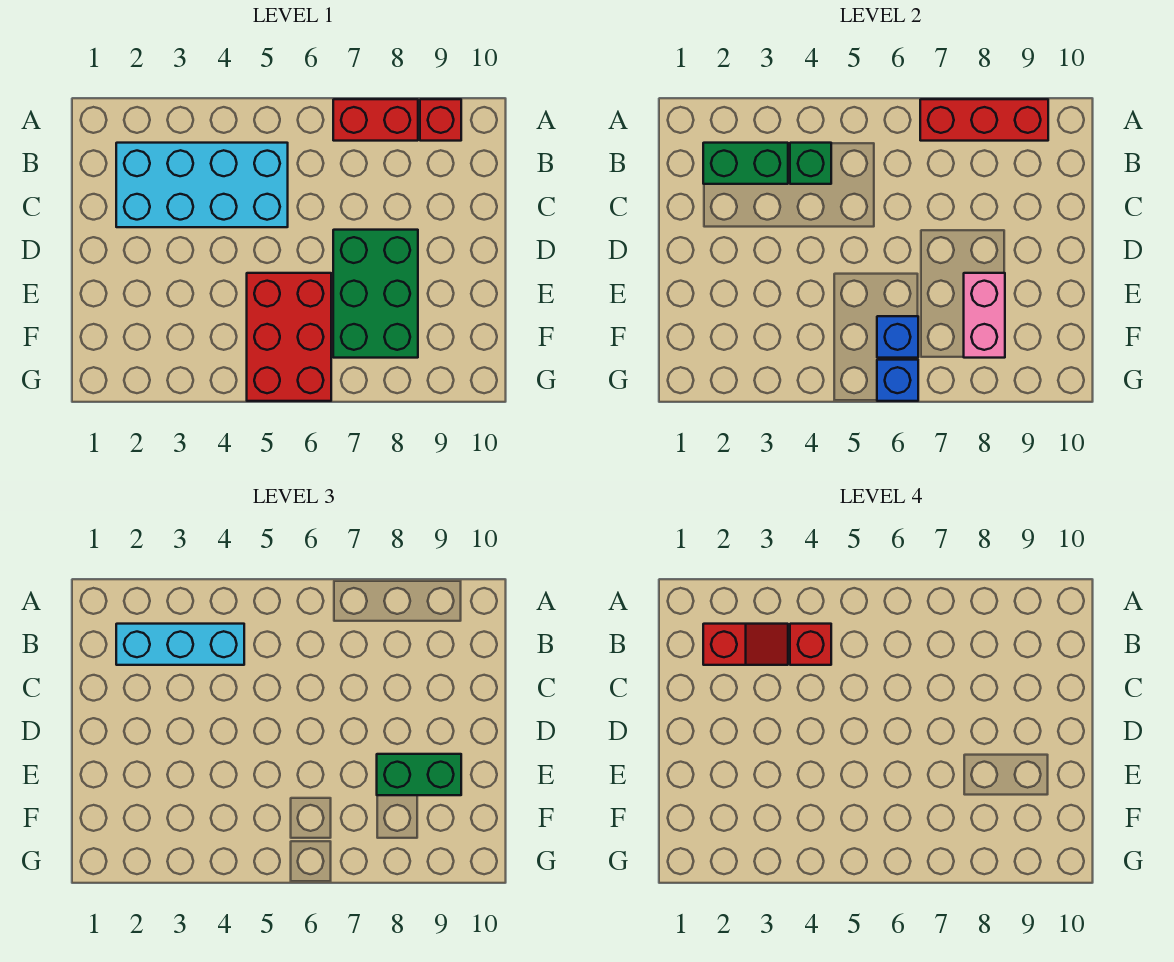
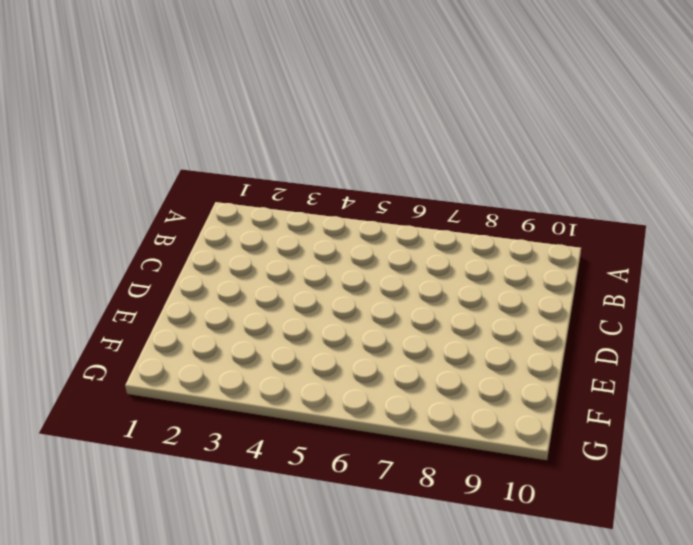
none -> red brick A7:A8 level 1
none -> red brick A9 level 1
none -> cyan brick B2:C5 level 1

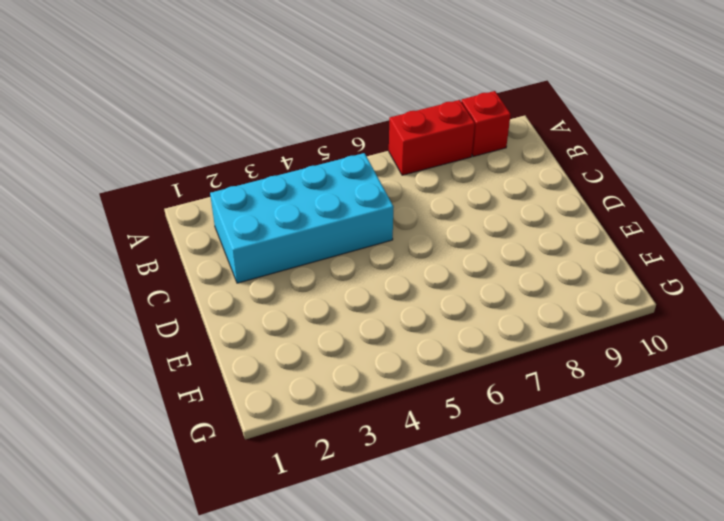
none -> green brick D7:F8 level 1
none -> red brick E5:G6 level 1
none -> red brick A7:A9 level 2

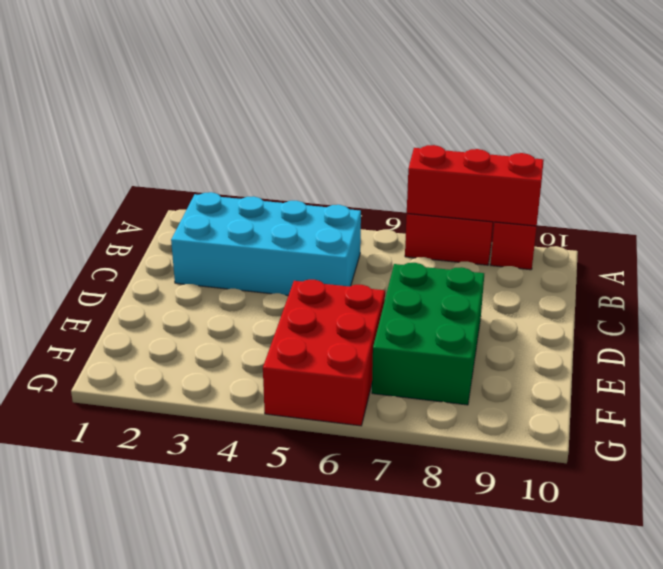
none -> green brick B2:B3 level 2
none -> green brick B4 level 2
none -> pink brick E8:F8 level 2

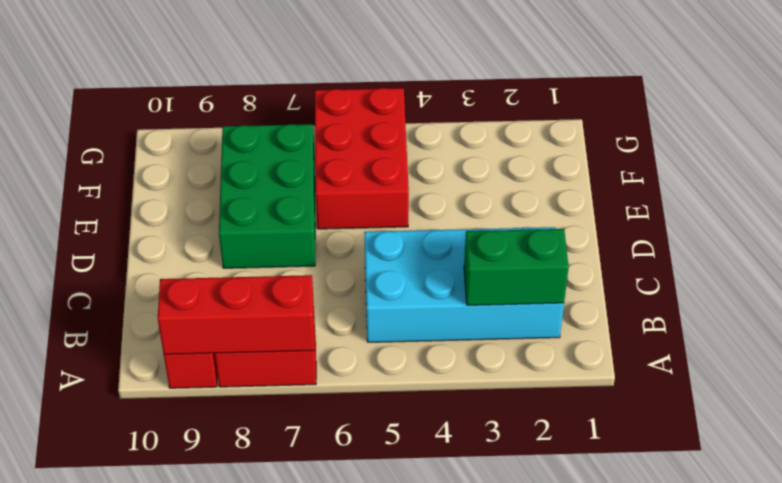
none -> green brick B4 level 2
none -> pink brick E8:F8 level 2
none -> blue brick F6 level 2

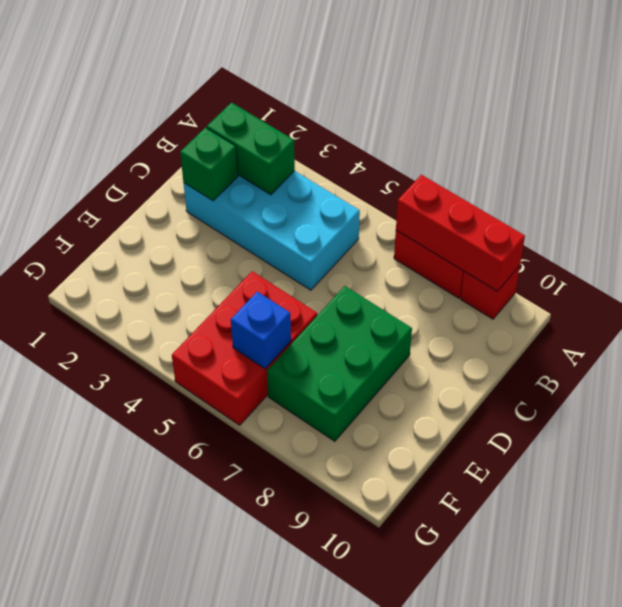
green brick C2 level 2 -> green brick B4 level 2
none -> pink brick E8:F8 level 2
none -> blue brick G6 level 2
none -> cyan brick B2:B4 level 3

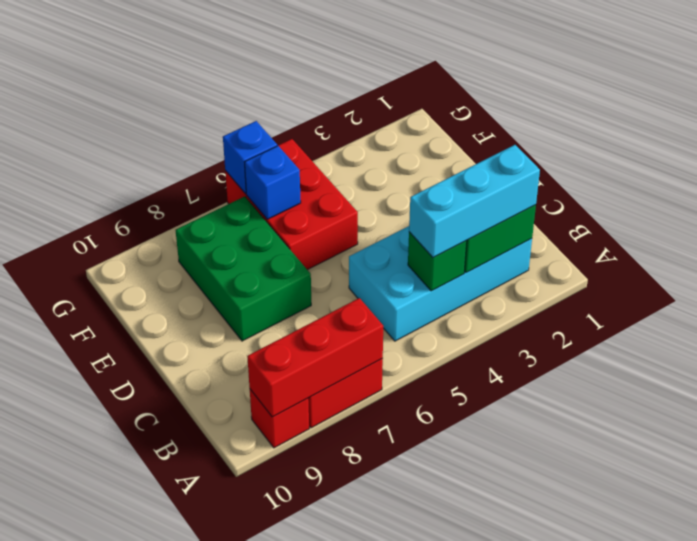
none -> pink brick E8:F8 level 2
none -> green brick E8:E9 level 3
none -> red slope B2:B3 level 4 top 2

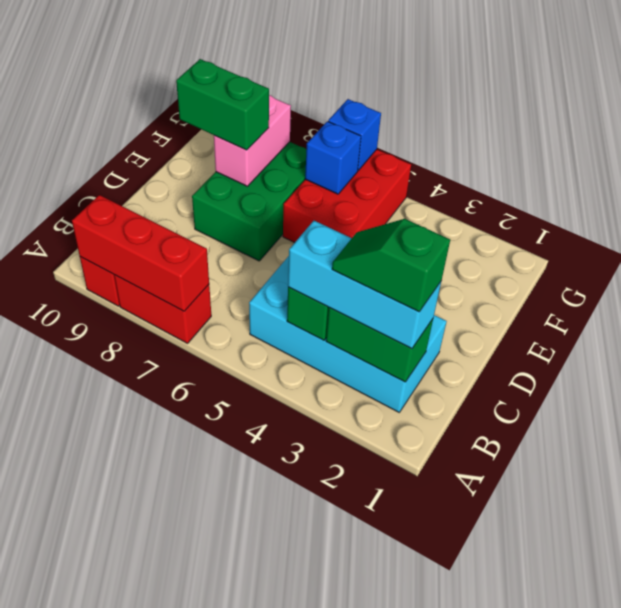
green slope B2:B3 level 4 top 2 -> red slope B2:B3 level 4 top 2
none -> red brick B4 level 4

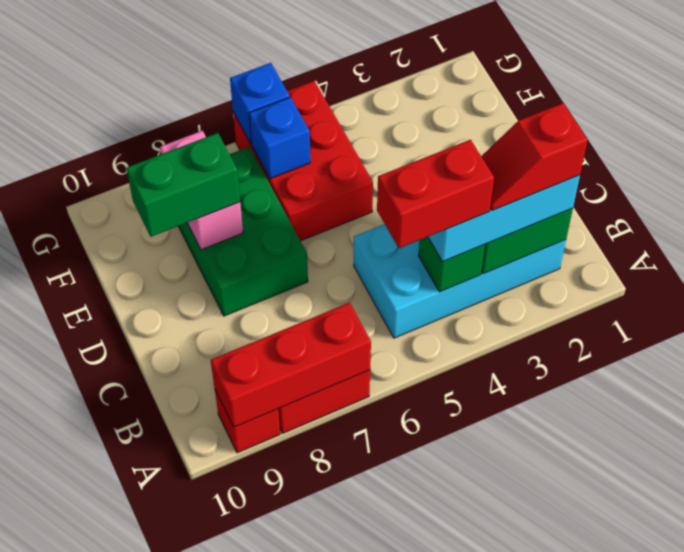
red brick B4:B5 level 4 -> red brick B4 level 4

